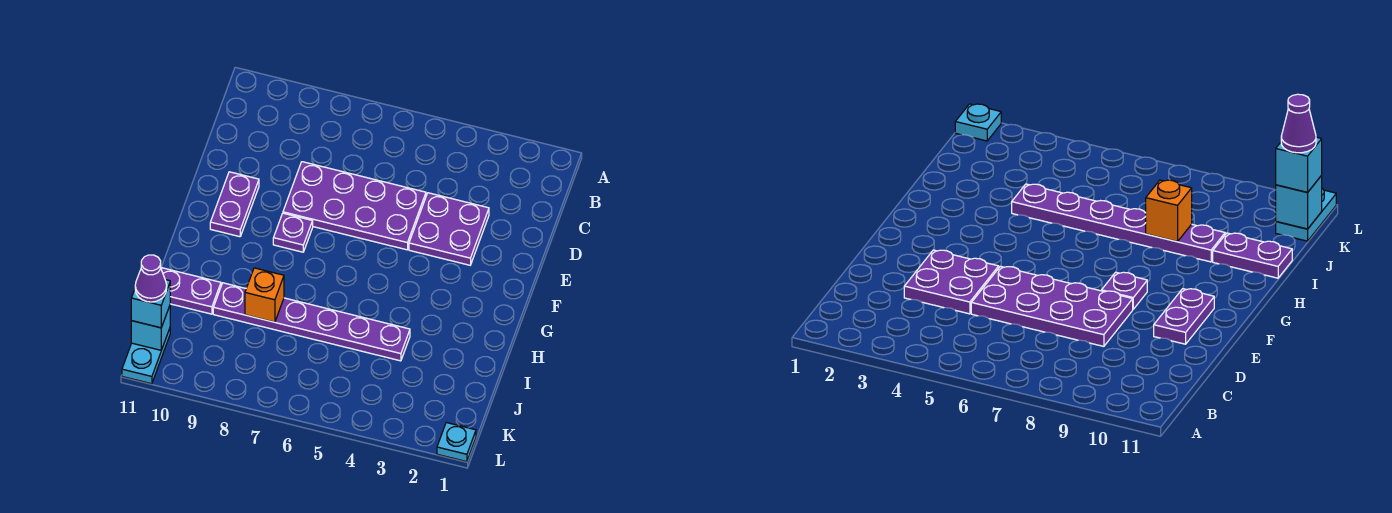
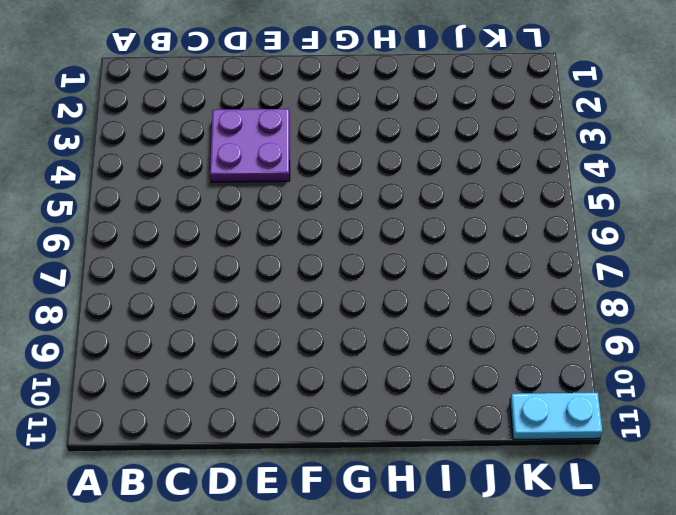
none -> purple plate D5:E8 level 1
none -> purple plate E10:F10 level 1
none -> purple plate F8 level 1

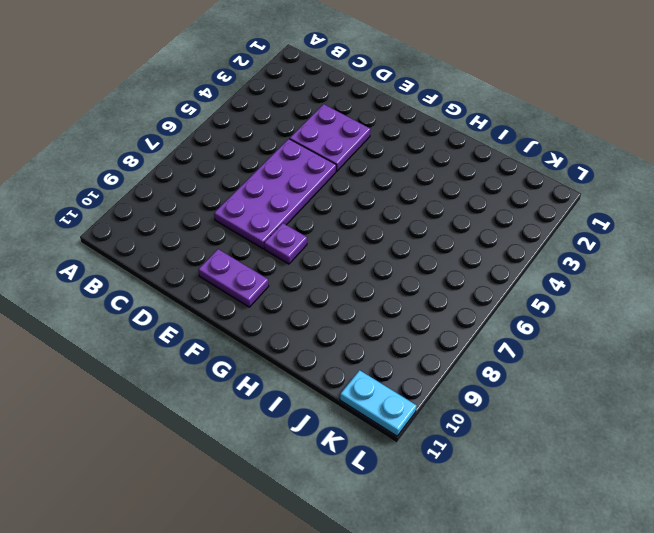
none -> purple plate I4:I9 level 1
none -> purple plate I10:I11 level 1
none -> cyan plate L1 level 1

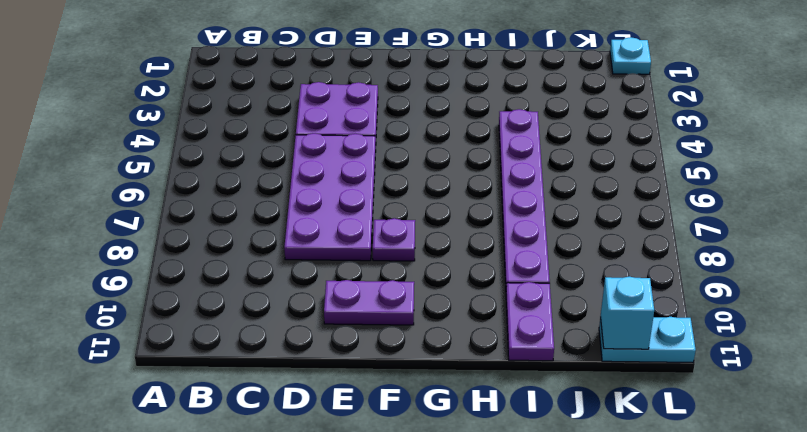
none -> orange brick I8 level 2
none -> cyan brick K11 level 3
none -> purple cone K11 level 4

